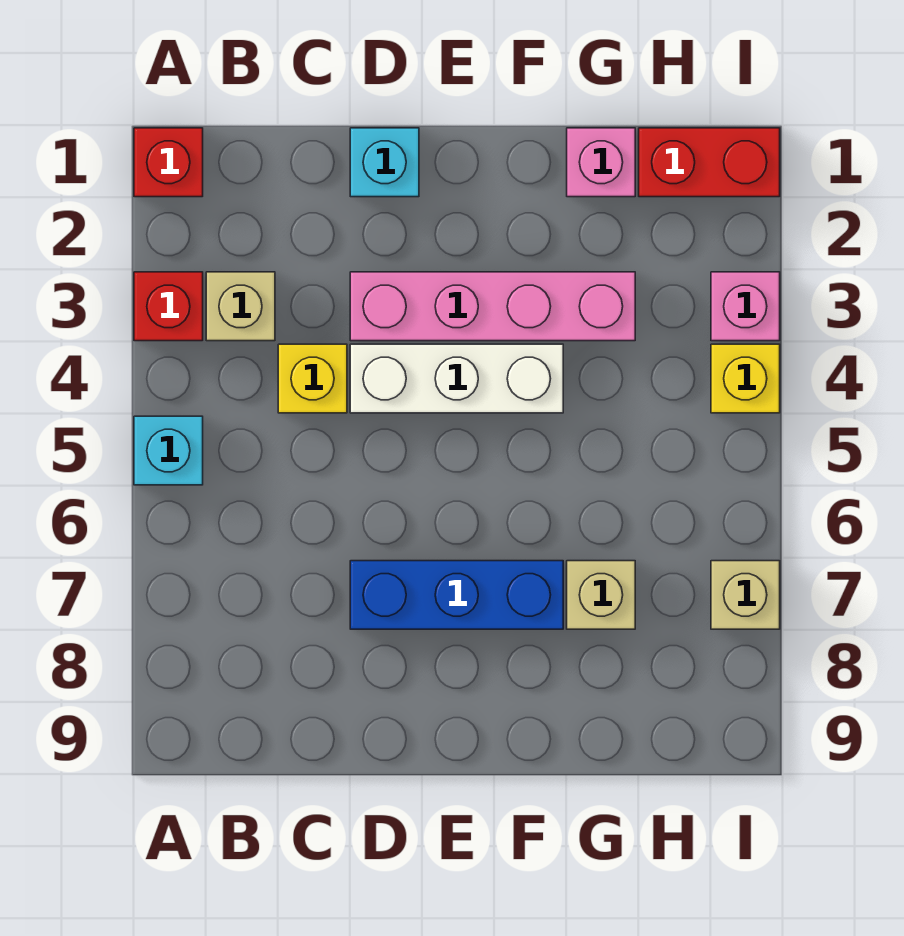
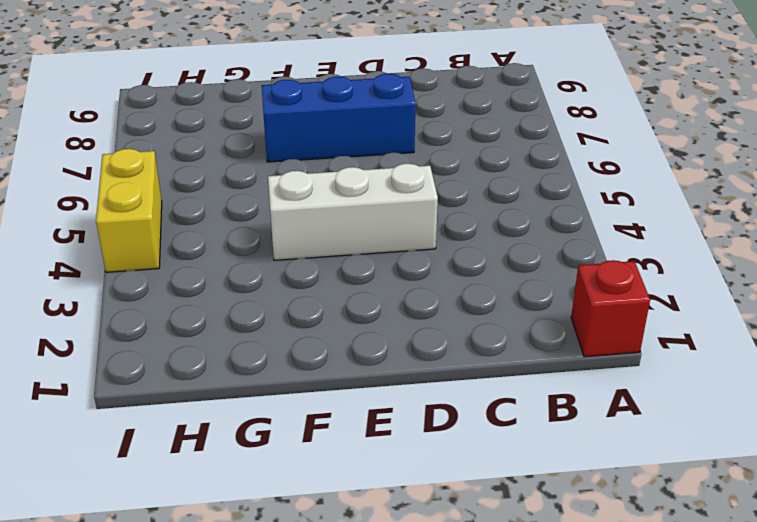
yellow brick I4:I5 level 1 -> yellow brick I4 level 1
none -> red brick A3 level 1
none -> cyan brick A5 level 1
none -> tan brick B3 level 1

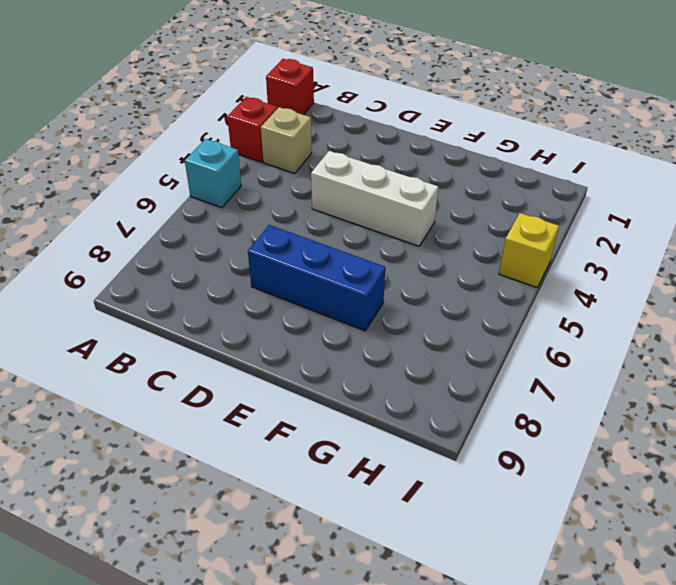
none -> yellow brick C4 level 1
none -> cyan brick D1 level 1
none -> pink brick D3:G3 level 1

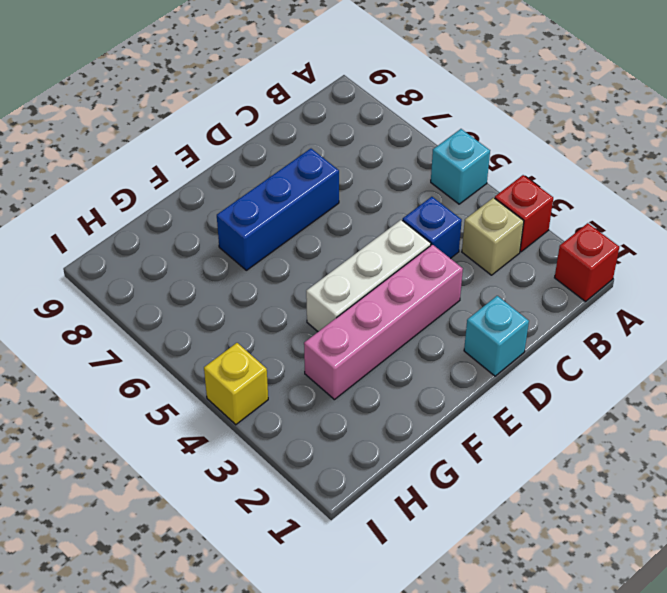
blue brick C4 level 1 -> yellow brick C4 level 1
none -> pink brick G1 level 1
none -> tan brick G7 level 1
none -> red brick H1:I1 level 1

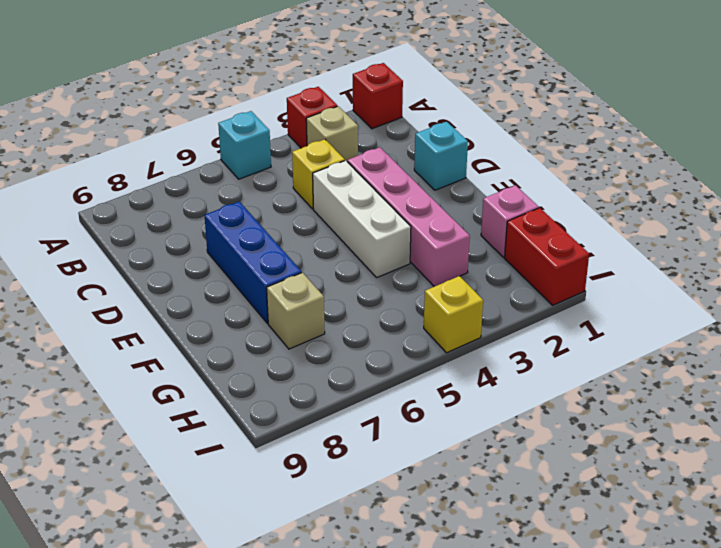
none -> pink brick I3 level 1
none -> tan brick I7 level 1

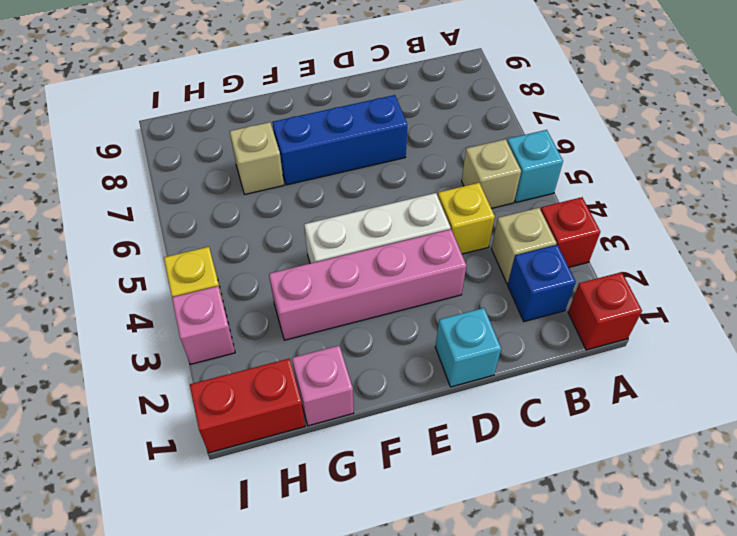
blue brick B2 level 1 -> none
tan brick B5 level 1 -> tan brick I7 level 1

